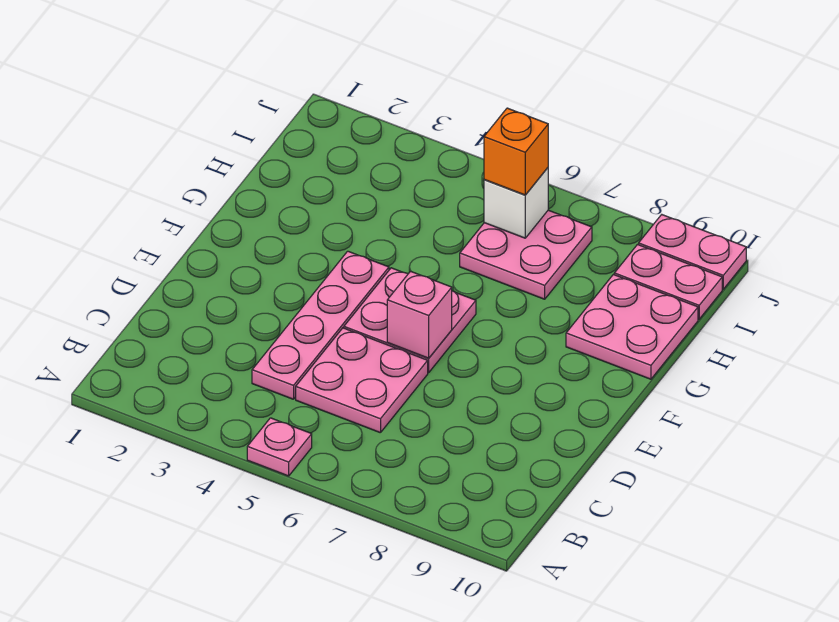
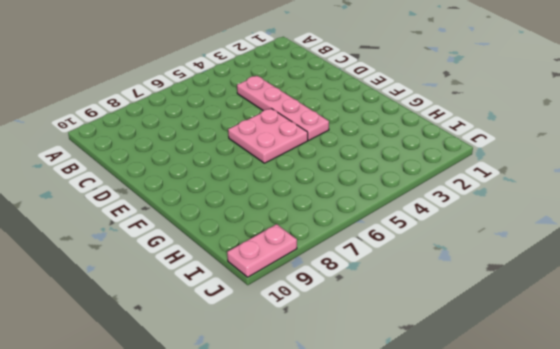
none -> pink plate A5 level 1
none -> pink plate C5:D6 level 1

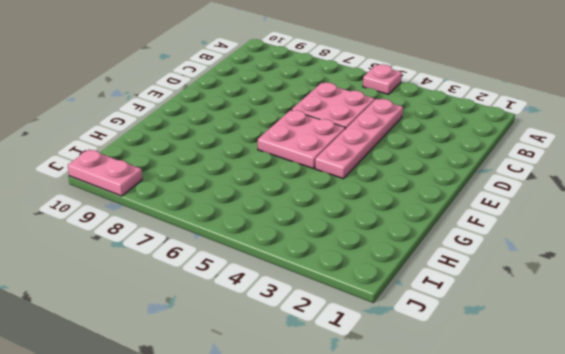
none -> pink plate G9:H10 level 1
none -> pink plate H6:I7 level 1

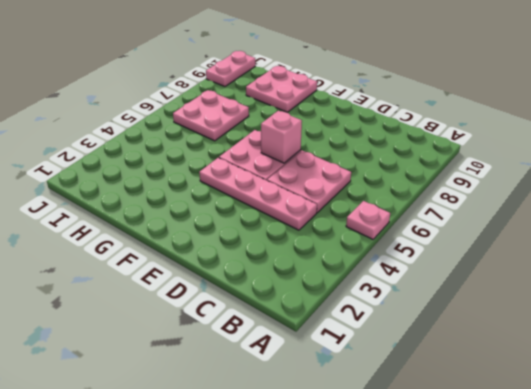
none -> pink plate I9:I10 level 1
none -> white brick I6 level 2

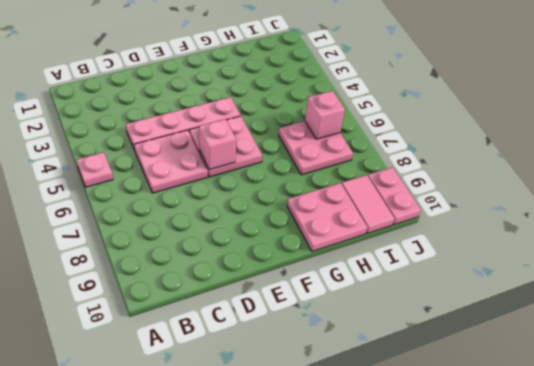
pink brick I6 level 2 -> white brick I6 level 2
pink tile I9:I10 level 1 -> pink plate I9:I10 level 1
none -> orange brick I6 level 3

